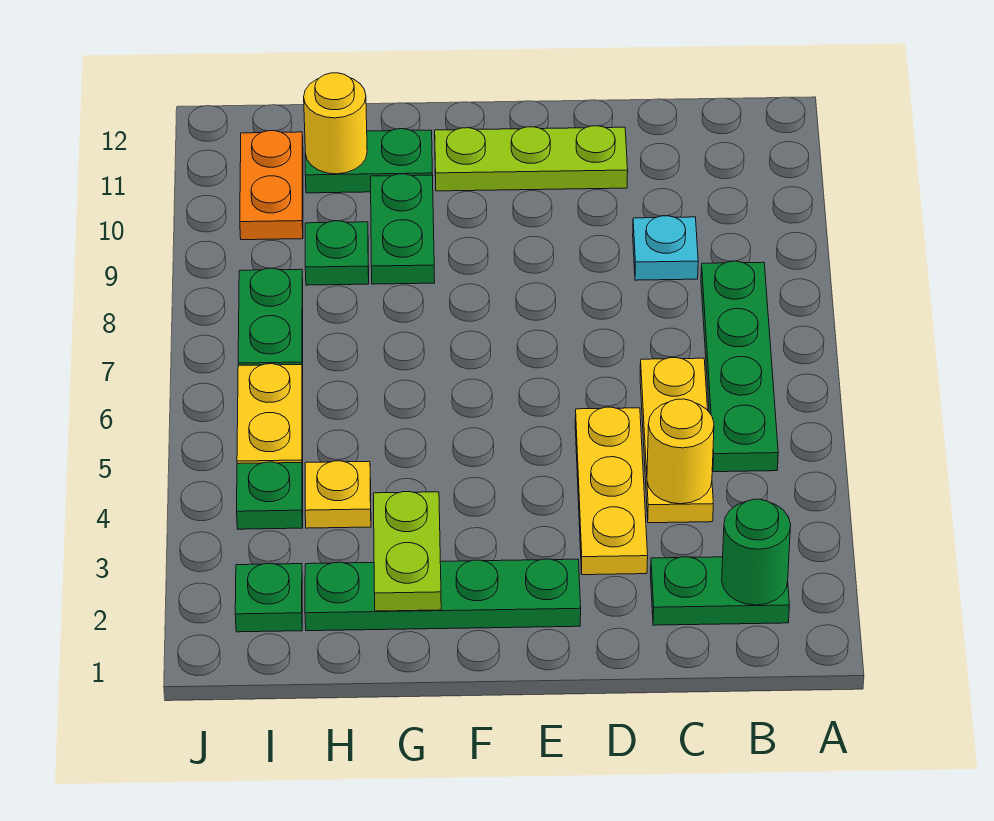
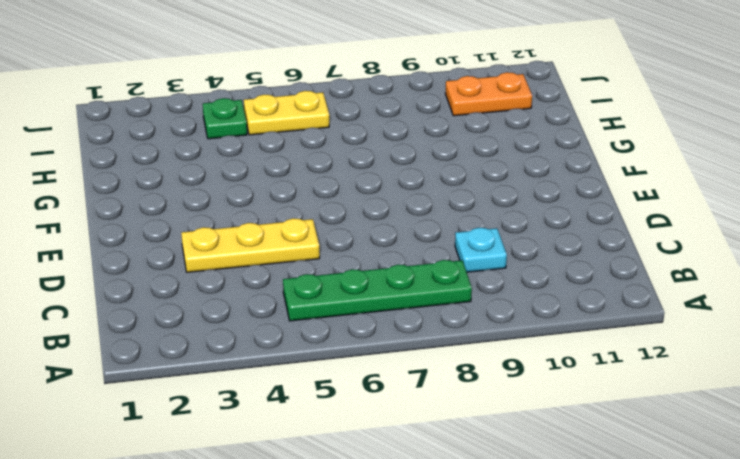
none -> green plate B2:C2 level 1
none -> yellow plate C4:C6 level 1
none -> lime plate D11:F11 level 1

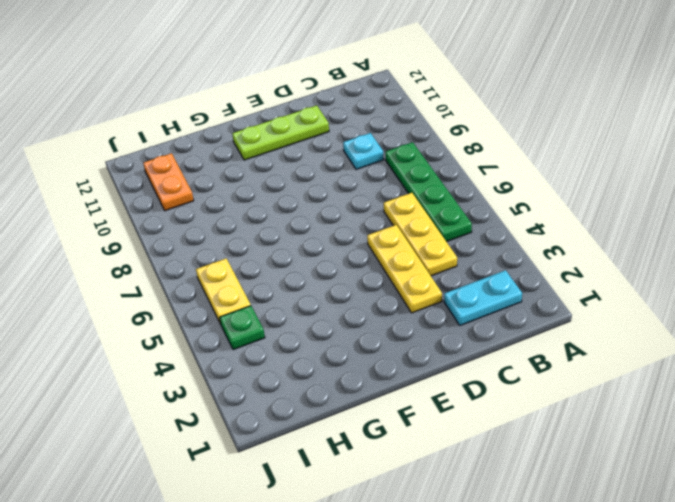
cyan plate B2:C2 level 1 -> green plate B2:C2 level 1
none -> green plate E2:H2 level 1
none -> green plate G9:G10 level 1
none -> green plate G11:H11 level 1

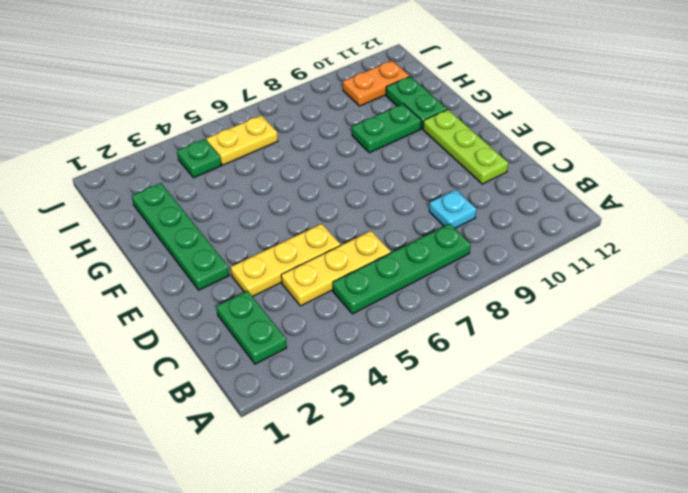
none -> yellow plate H4 level 1
none -> green plate H9 level 1
none -> green plate I2 level 1

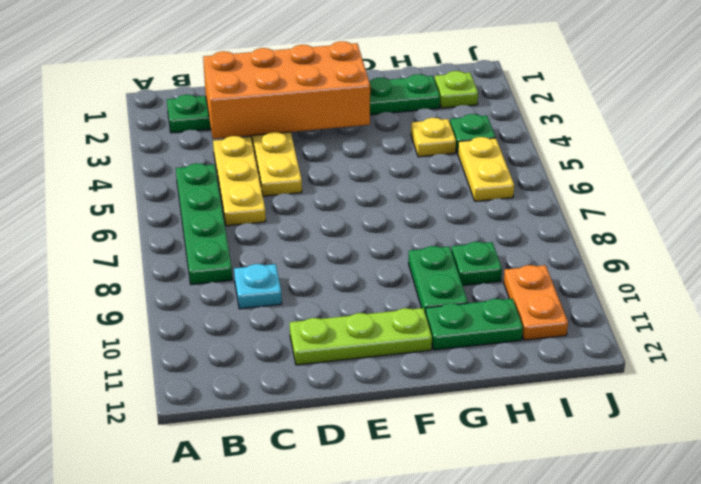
orange brick C2:F3 level 2 -> none
lime plate I2 level 1 -> green plate I2 level 1
none -> green plate I7:I8 level 1
none -> green round brick B2 level 2
none -> yellow round brick C4 level 2

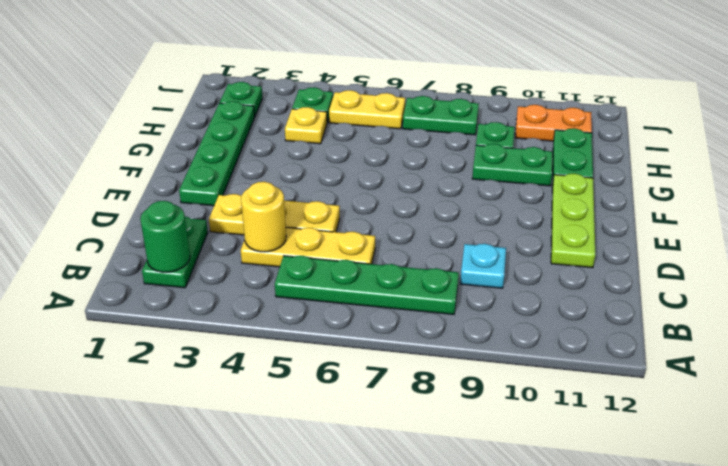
none -> lime plate G2:G3 level 2
none -> yellow round brick H11 level 2

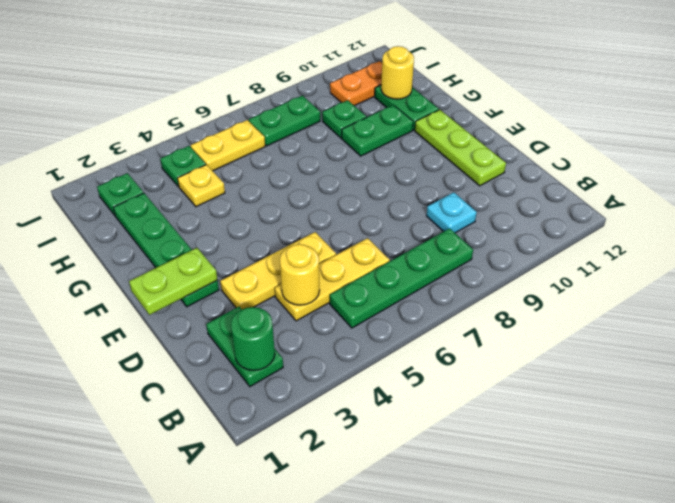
lime plate E1:E2 level 2 -> lime plate G2:G3 level 2

